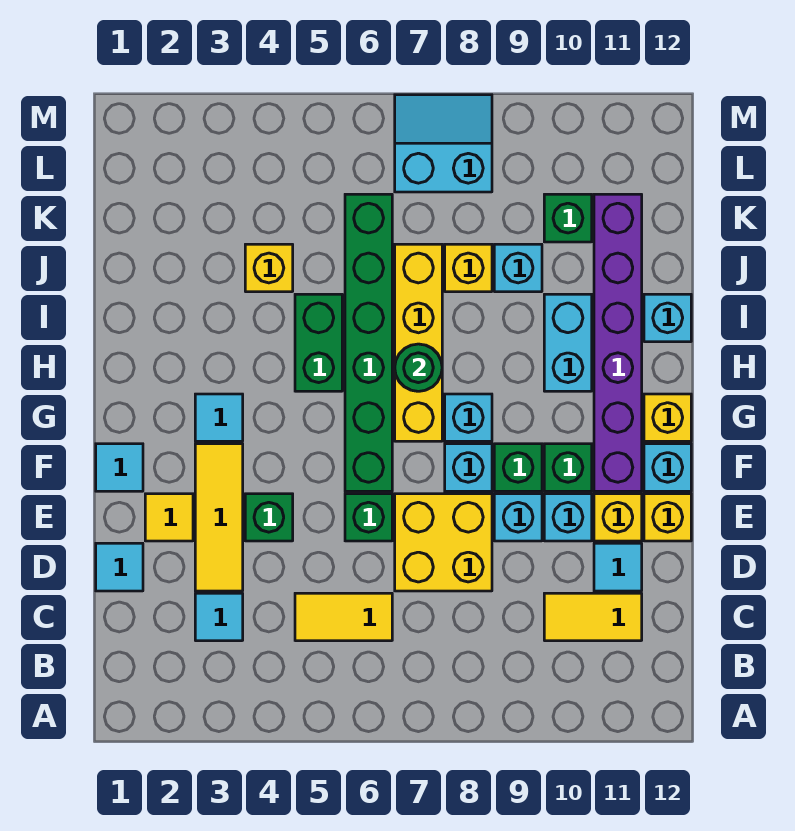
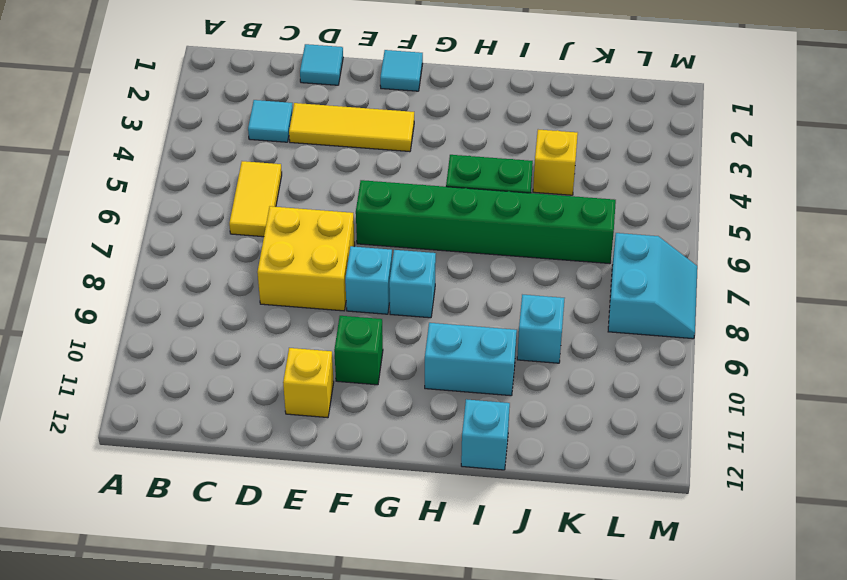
none -> yellow tile C10:C11 level 1
none -> cyan tile D11 level 1
none -> yellow tile E2 level 1
none -> green brick E4 level 1

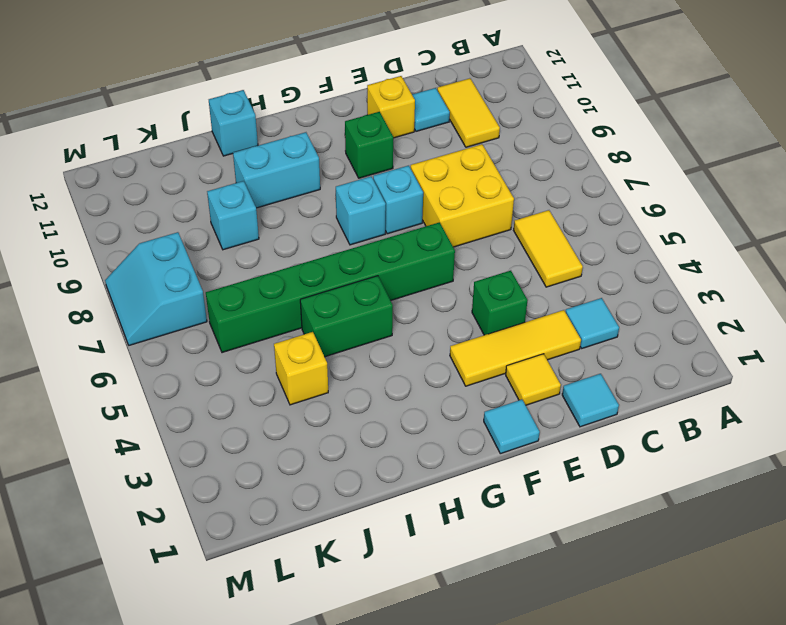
none -> green brick E6 level 1
none -> cyan brick E9 level 1
none -> cyan brick E10 level 1
none -> yellow brick E12 level 1

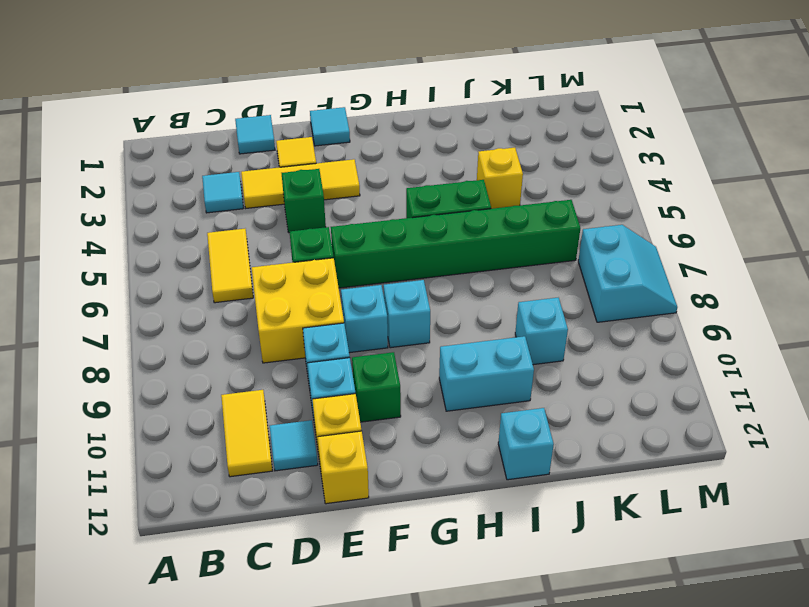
none -> green brick F9 level 1
none -> purple brick F11:K11 level 1
none -> cyan brick F12 level 1
none -> cyan tile G3 level 1

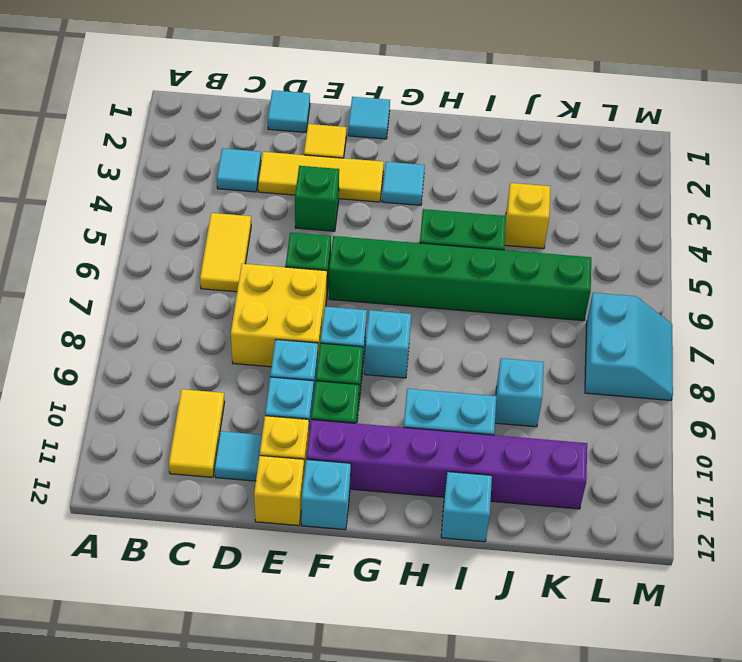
none -> yellow brick G7:J7 level 1
none -> yellow brick G12 level 1
none -> yellow brick J8 level 1
none -> green brick K10 level 1

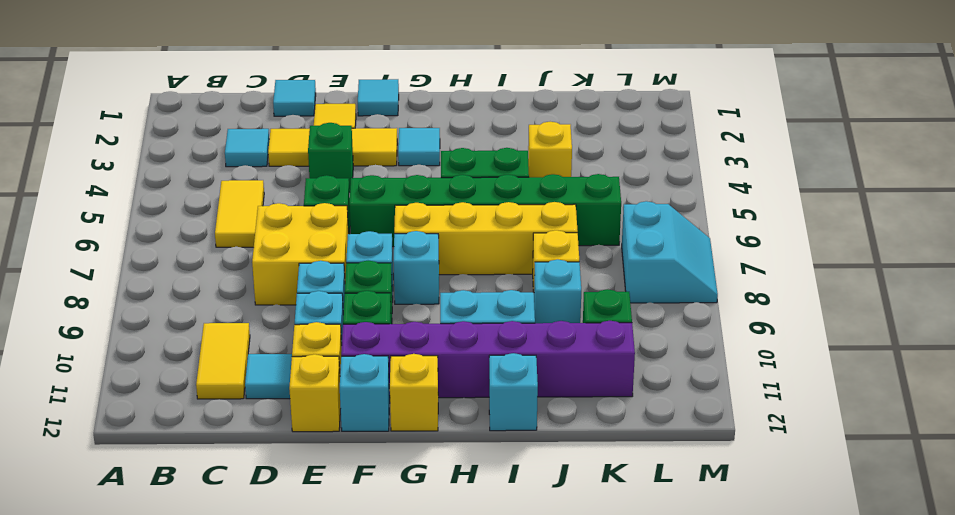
none -> green round brick H7 level 2

